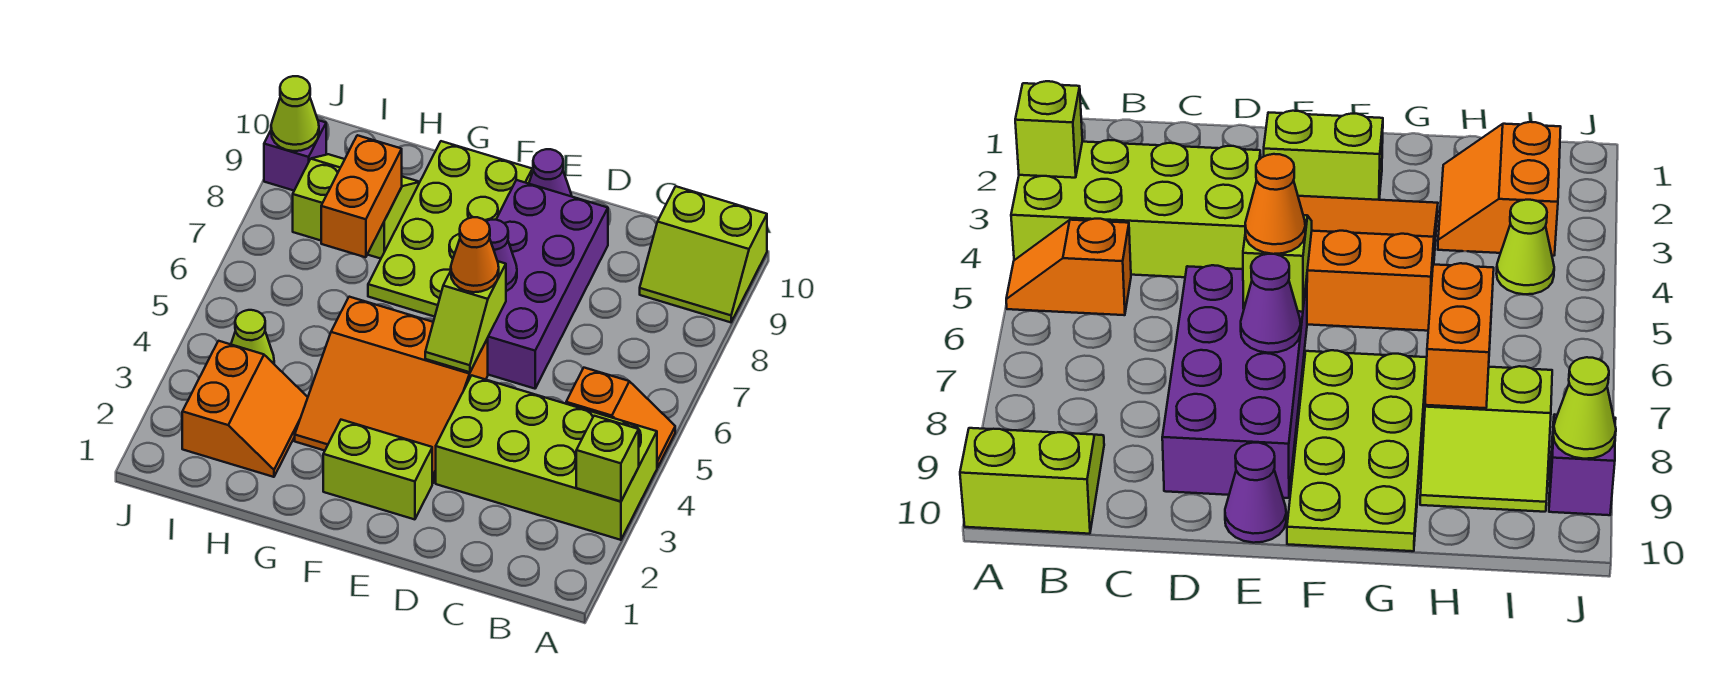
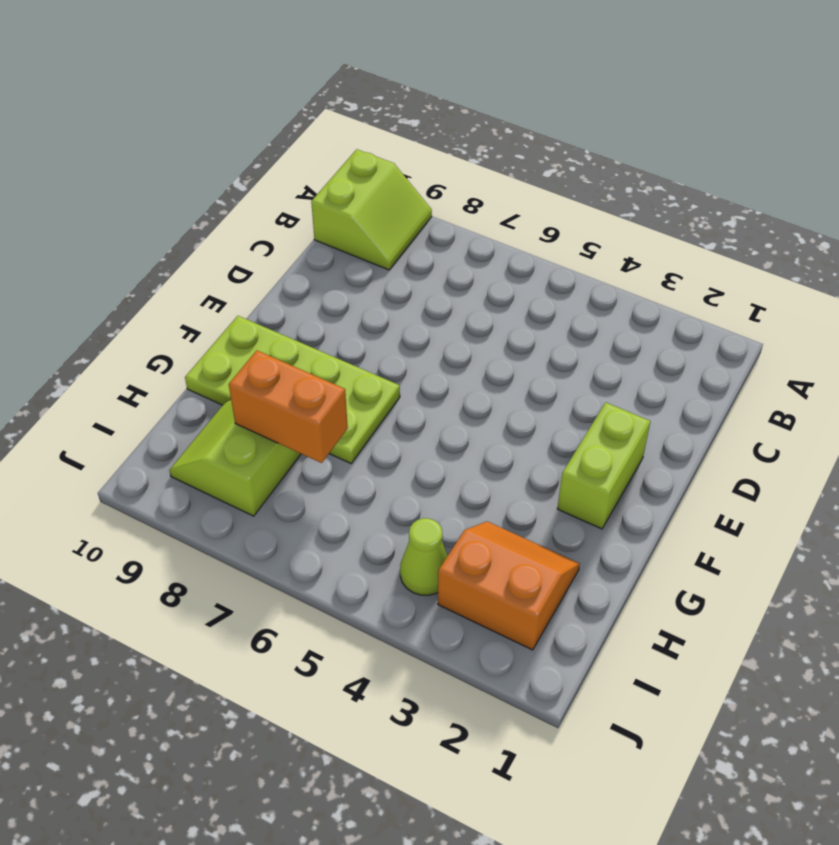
none -> lime brick A3:D4 level 1
none -> orange slope A5:B5 level 1 top B
none -> purple brick D6:E9 level 1

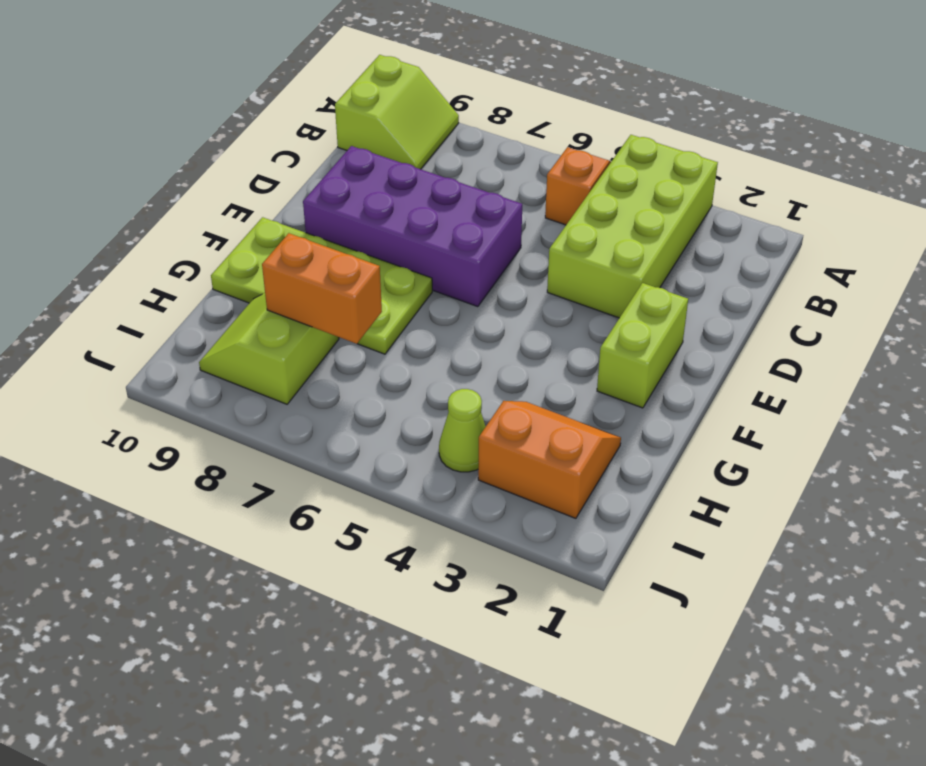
none -> orange slope E3:G5 level 1 top 5
none -> purple cone E10 level 1
none -> purple brick J9 level 1

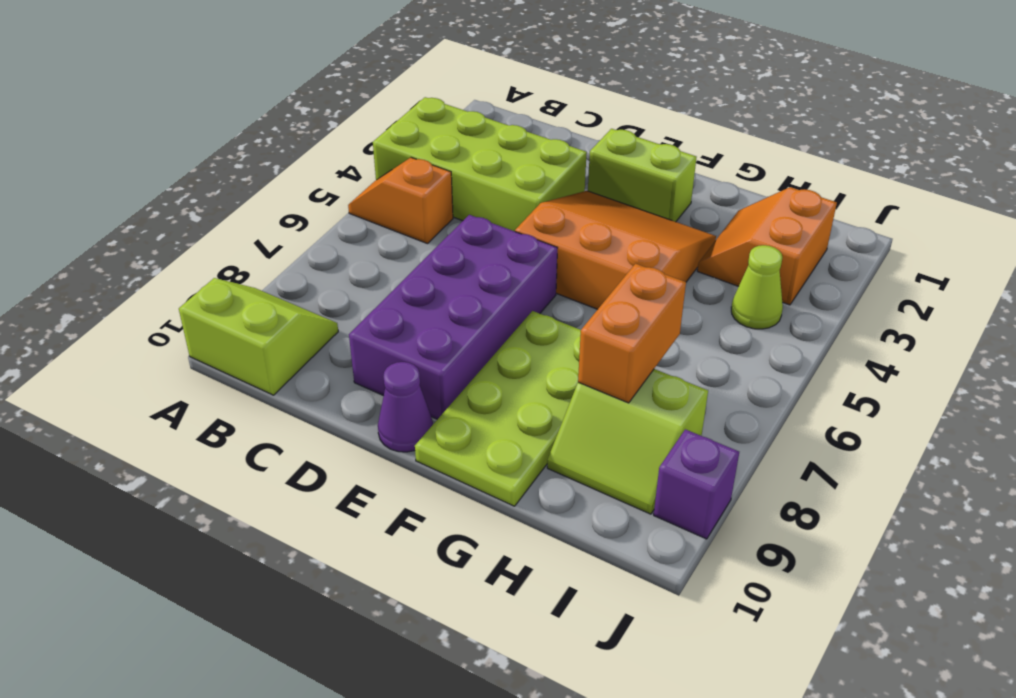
none -> lime brick A3 level 2
none -> lime slope E5:E6 level 2 top 6
none -> purple cone E7 level 2

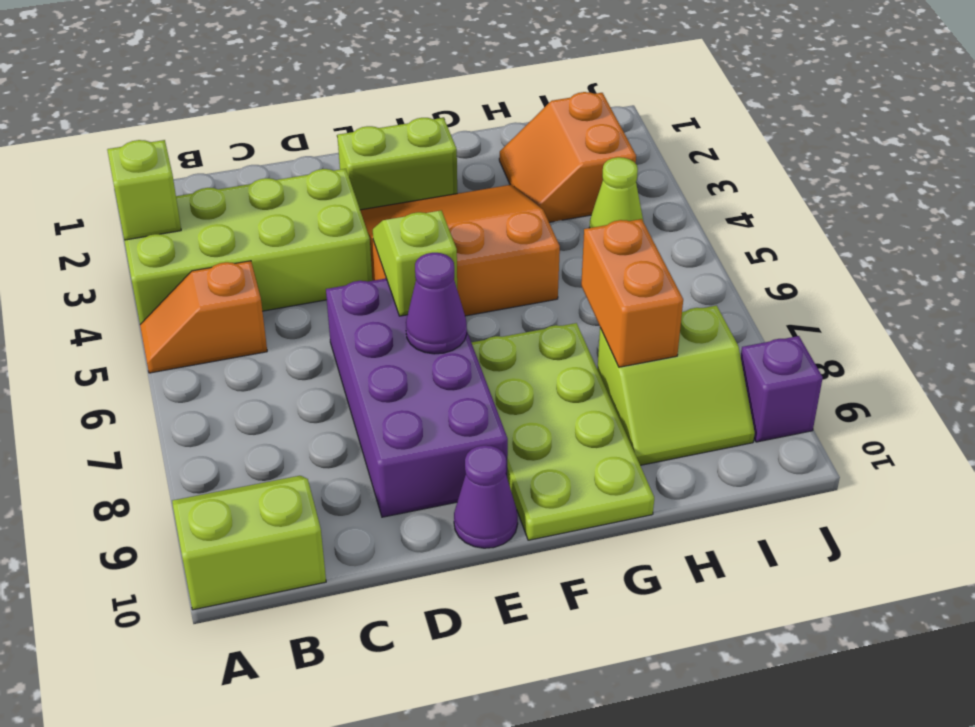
none -> lime cone J9 level 2
none -> orange cone E6 level 3

